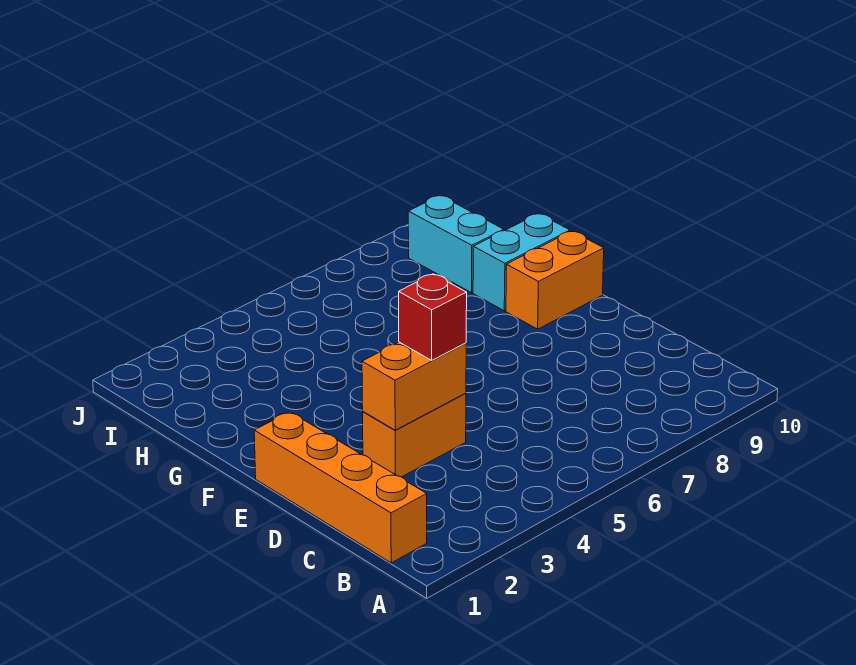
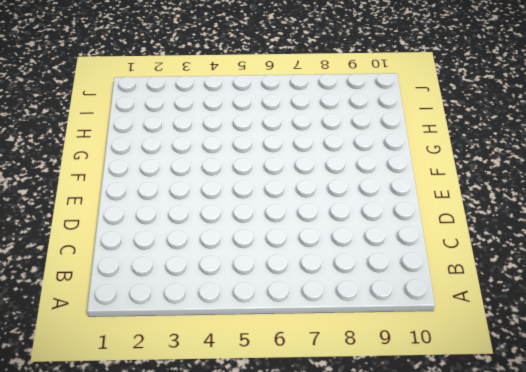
none -> orange brick B1:E1 level 1
none -> orange brick D3:D4 level 1

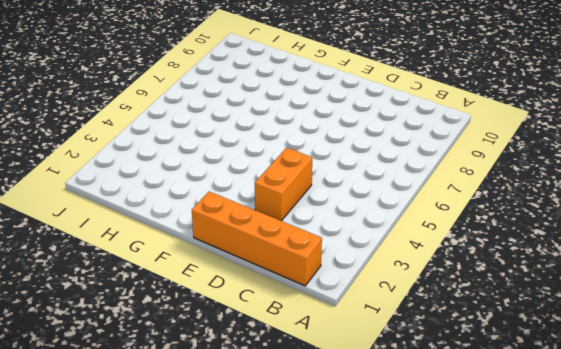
none -> orange brick F9:F10 level 1
none -> cyan brick G9:G10 level 1

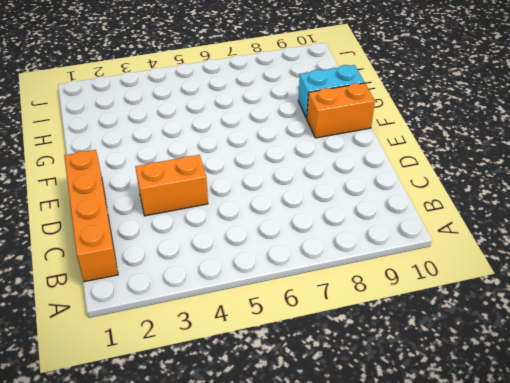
none -> cyan brick H9:I9 level 1
none -> orange brick D3:D4 level 2

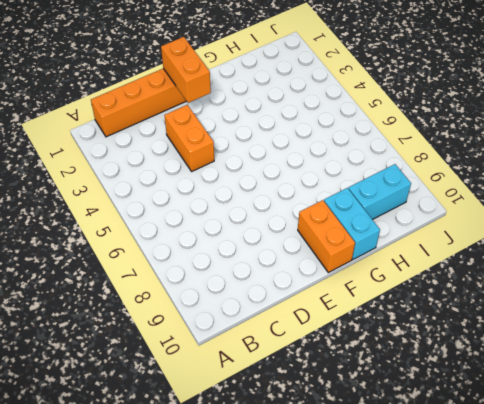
orange brick E1:E2 level 2 -> orange brick D3:D4 level 2
none -> red brick D4 level 3

